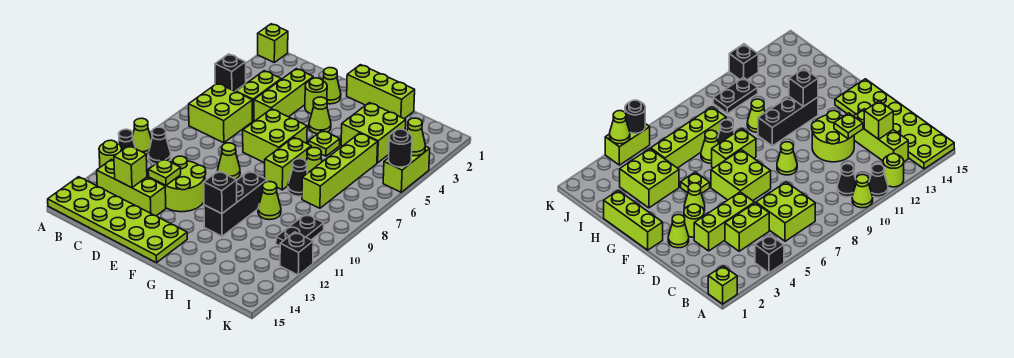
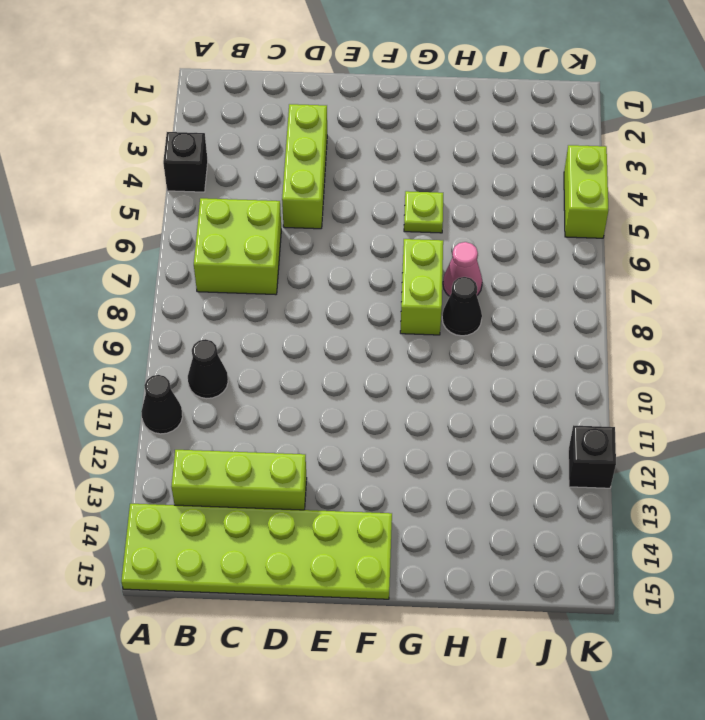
pink cone H7 level 1 -> lime cone H7 level 1
none -> lime brick A1 level 1
none -> lime cone A10 level 1
none -> lime round brick A12 level 1
none -> lime brick C4:C5 level 1

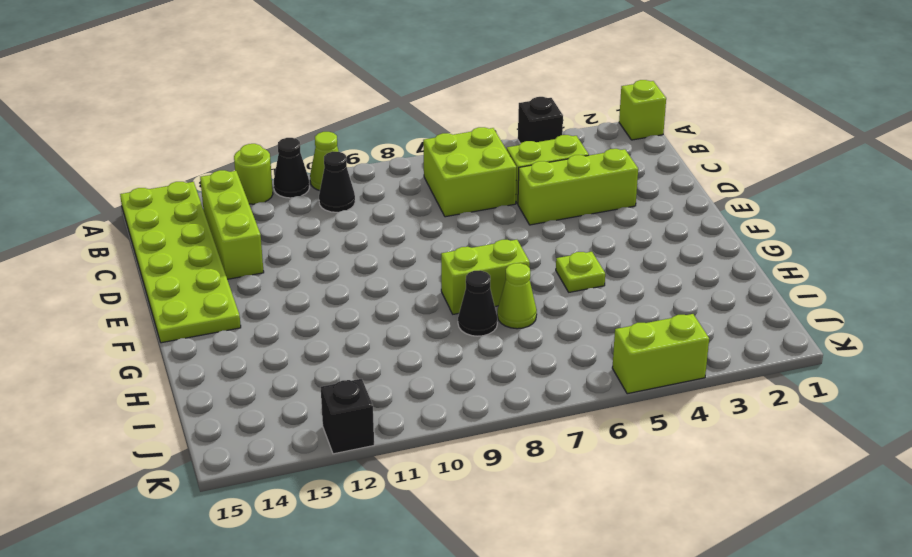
none -> lime round brick D11:E12 level 1
none -> lime cone E2 level 1
none -> lime round brick E3 level 1
none -> lime brick E6:F7 level 1

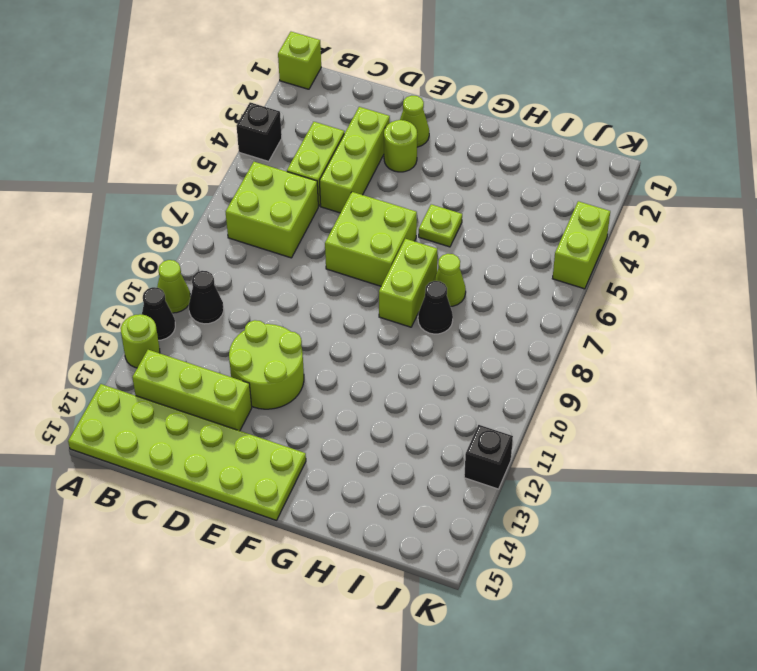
none -> lime cone E9 level 1
none -> lime brick F1:H1 level 1
none -> lime cone F4 level 1
none -> black brick G10:G12 level 1

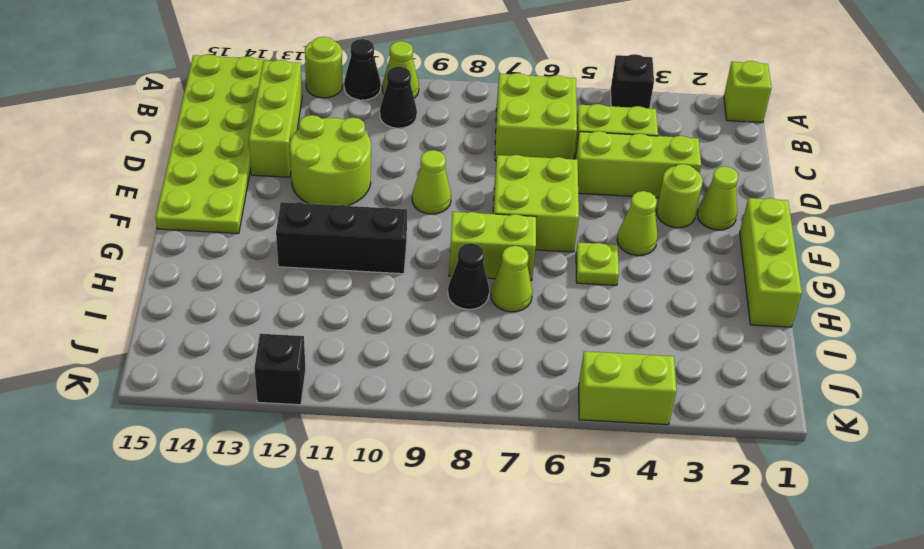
none -> lime brick H3:I4 level 1
none -> lime cone H10 level 1
none -> lime brick I5:I8 level 1
none -> black plate J10:J11 level 1

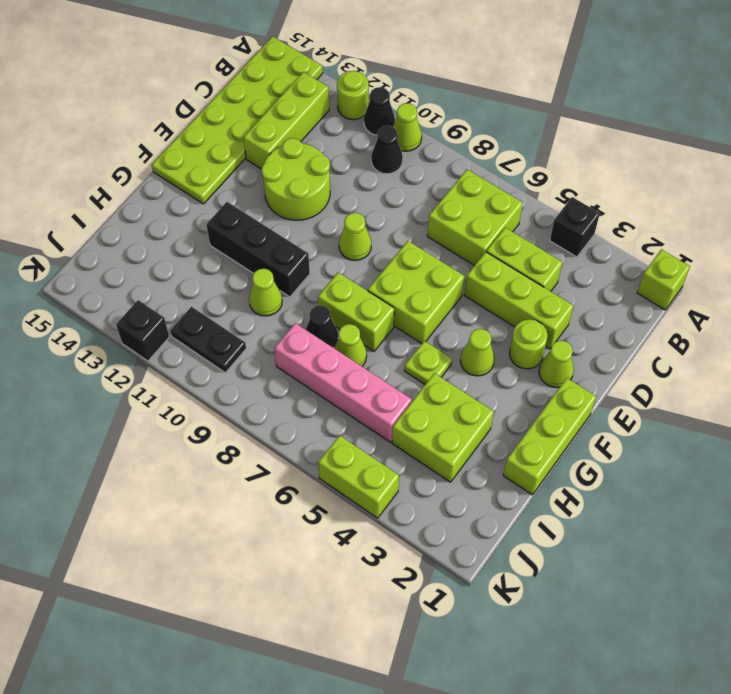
pink brick I5:I8 level 1 -> lime brick I5:I8 level 1
none -> lime brick C13 level 2
none -> lime plate D12 level 2
none -> black brick G12 level 2
none -> lime cone K4 level 2

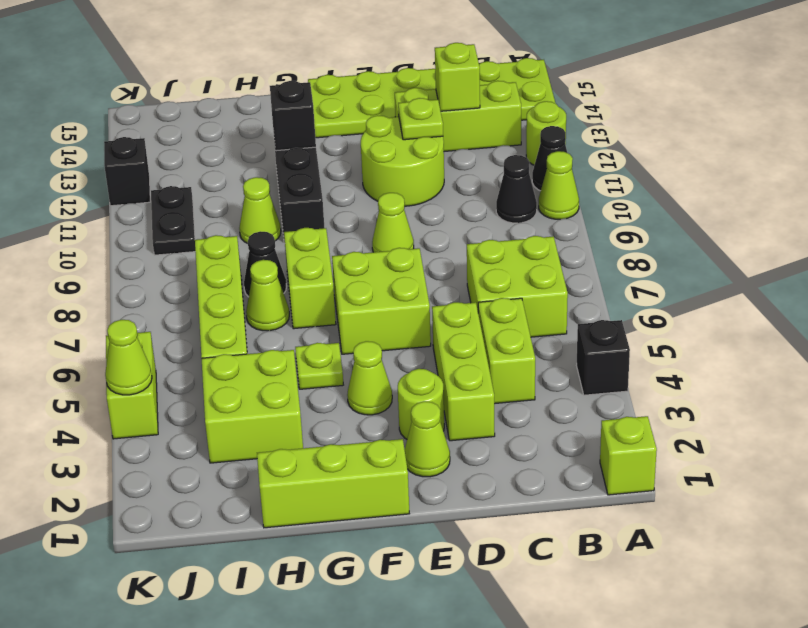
none -> black round brick K5 level 2

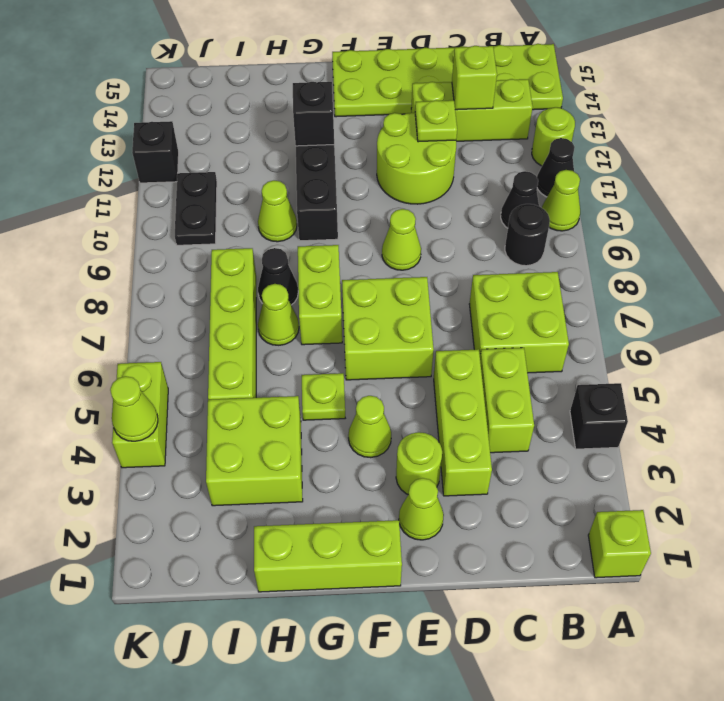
black round brick B9 level 1 -> black round brick K5 level 2

